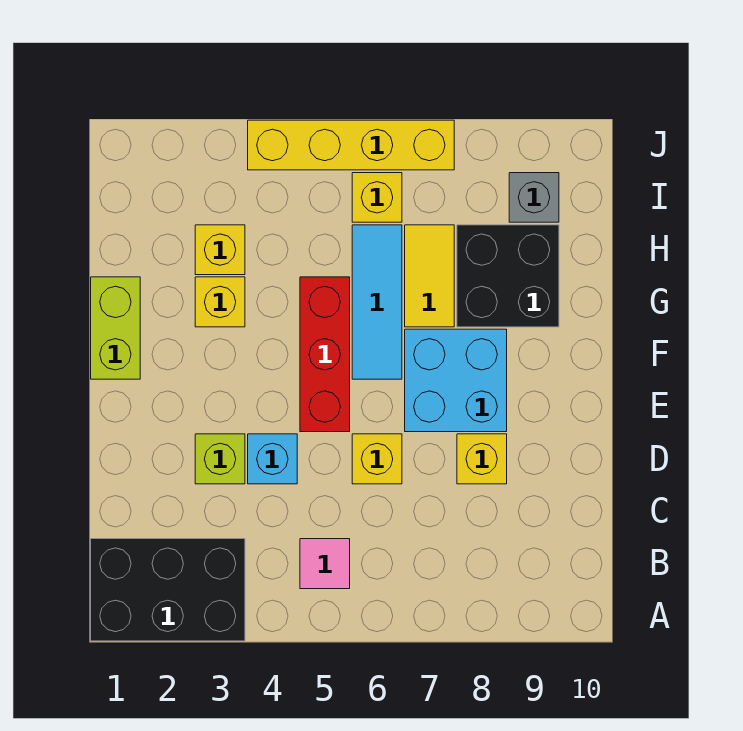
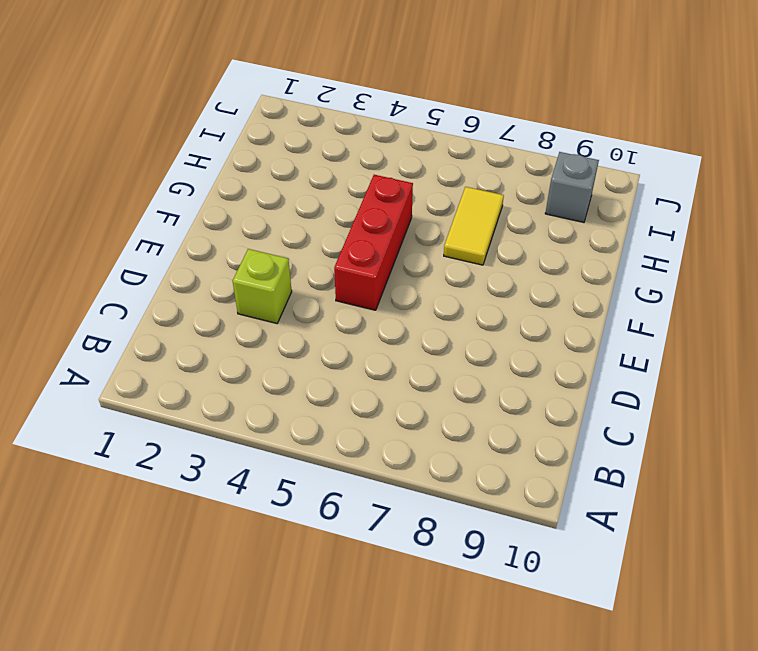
none -> black brick A1:B3 level 1
none -> pink tile B5 level 1
none -> cyan brick D4 level 1

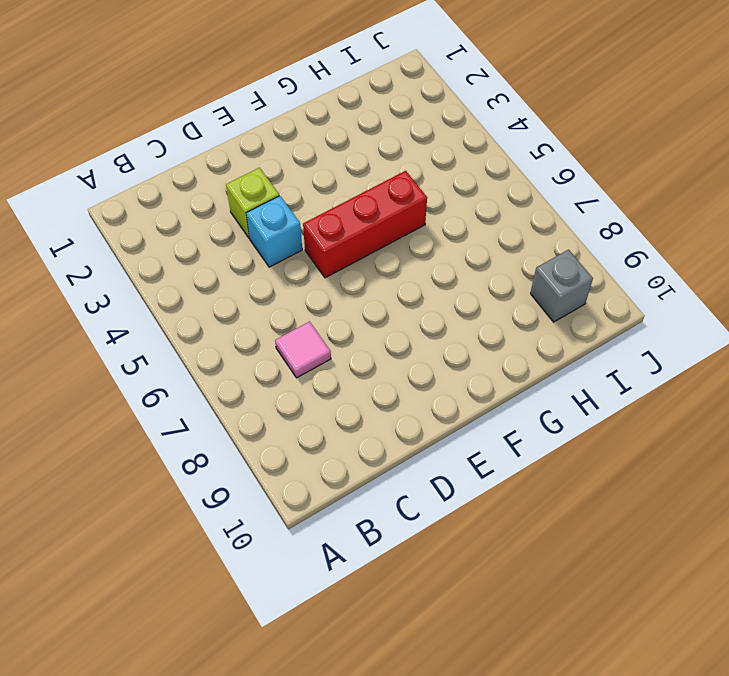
pink tile C7 level 1 -> pink tile B5 level 1
none -> black brick A1:B3 level 1
none -> yellow brick D6 level 1
none -> yellow brick D8 level 1

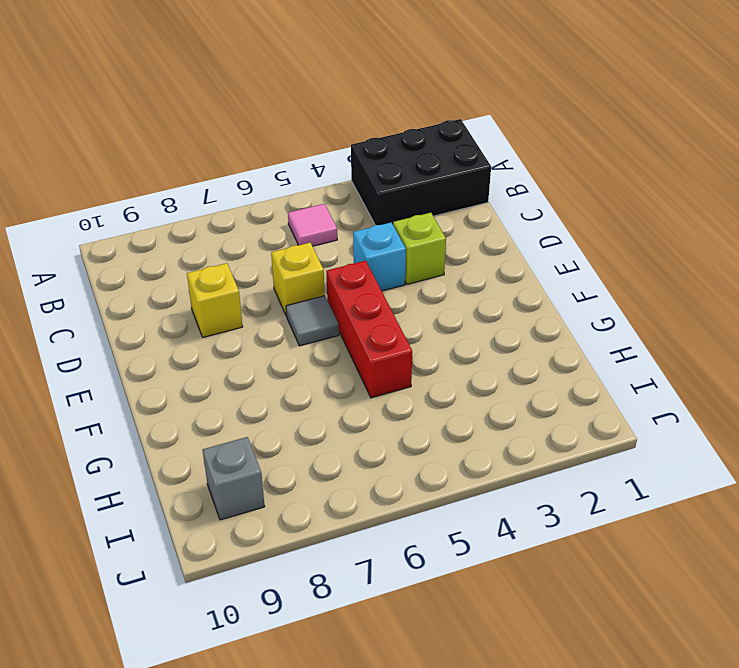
grey tile E6 level 1 -> none
none -> cyan brick E7:F8 level 1
none -> lime brick F1:G1 level 1
none -> cyan tile F6:H6 level 1

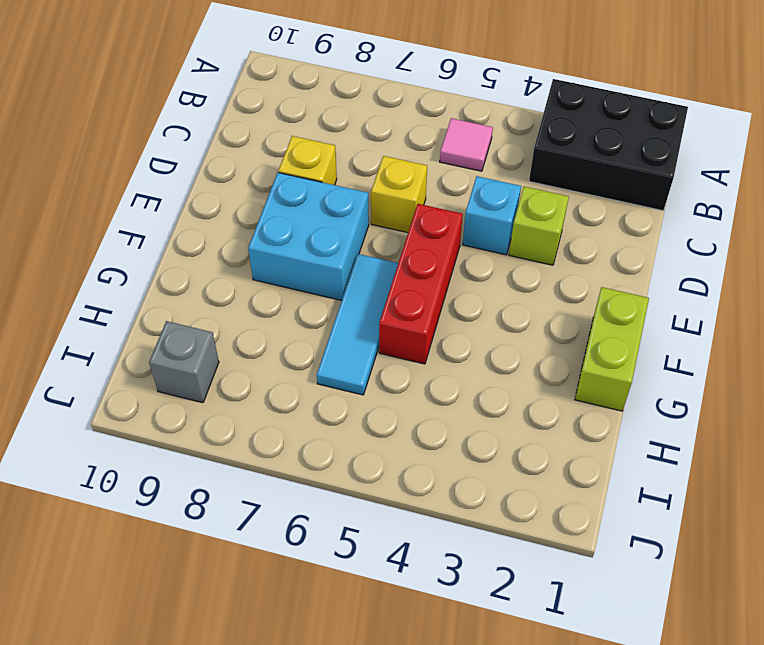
none -> yellow brick G3 level 1
none -> yellow tile G7:H7 level 1
none -> black brick G8:H9 level 1

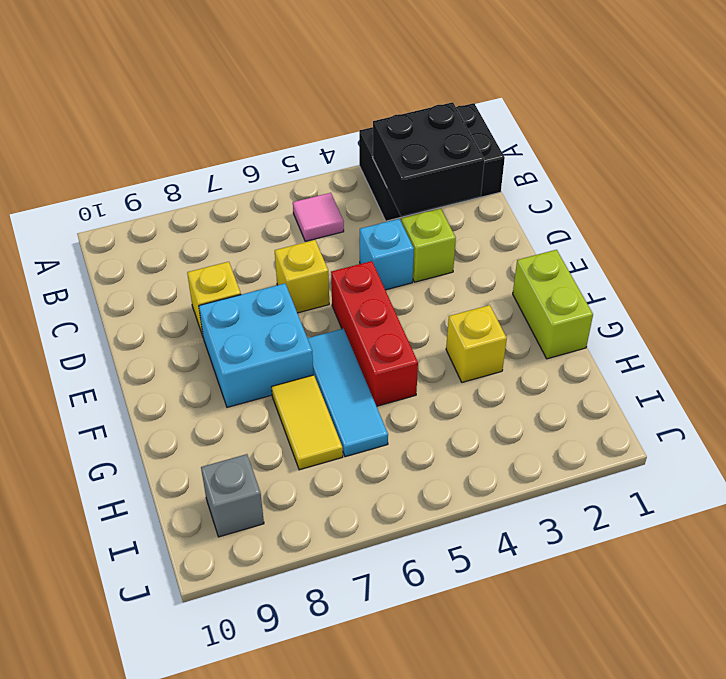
black brick B2:C3 level 2 -> black brick G8:H9 level 1
none -> yellow brick H3 level 1
none -> yellow brick I6 level 1
none -> yellow brick J4:J7 level 1

